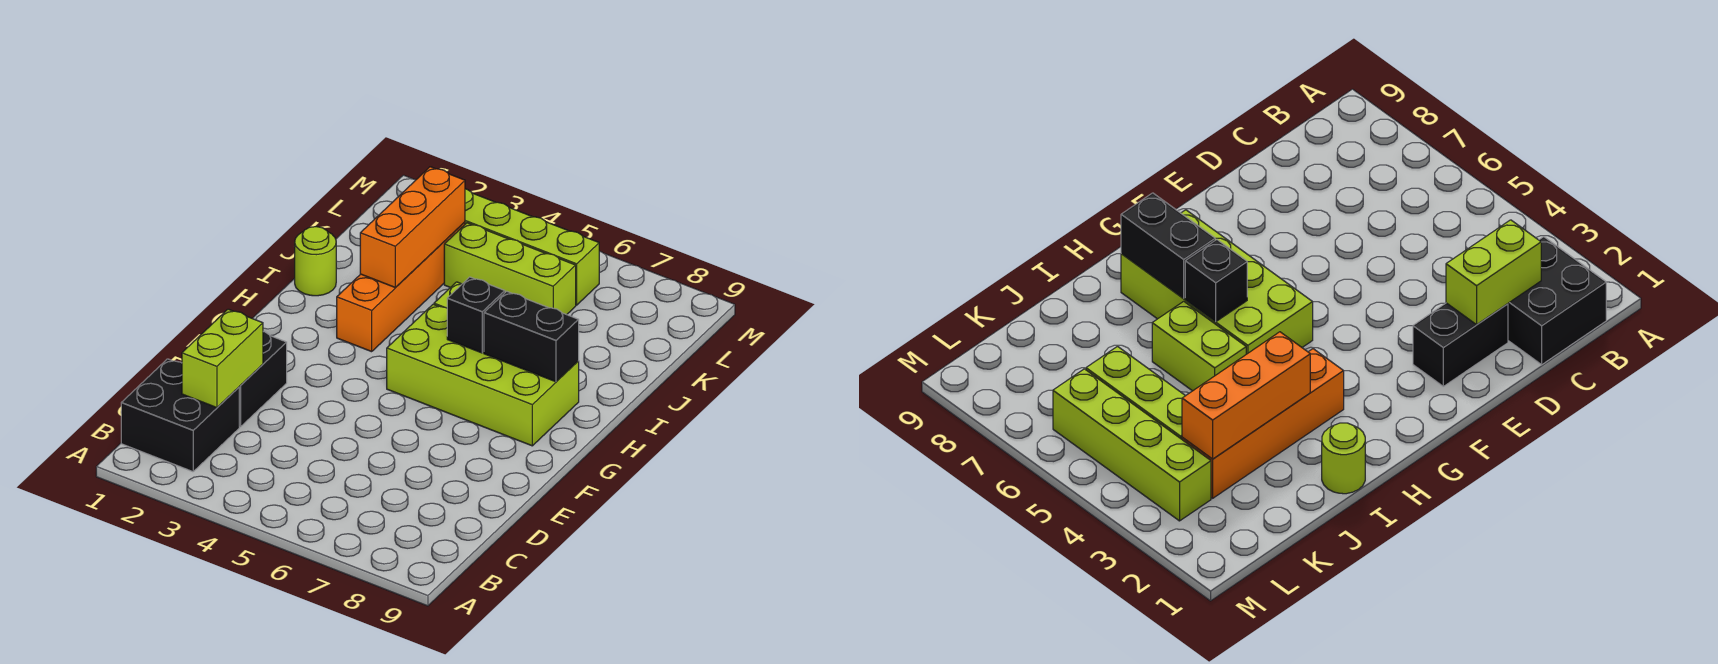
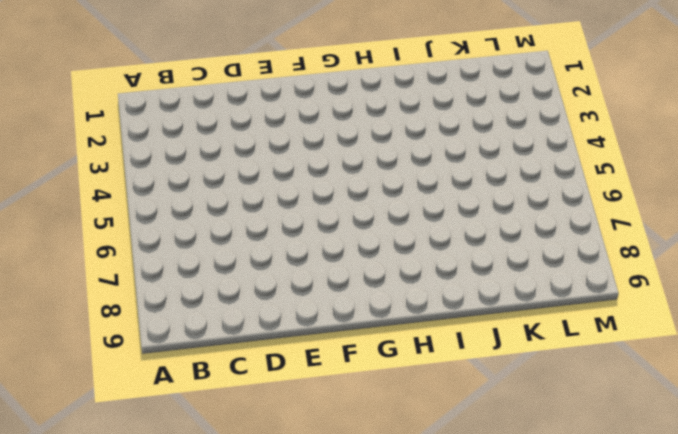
none -> black brick B1:C2 level 1
none -> black brick D2:E2 level 1
none -> lime brick G5:H8 level 1

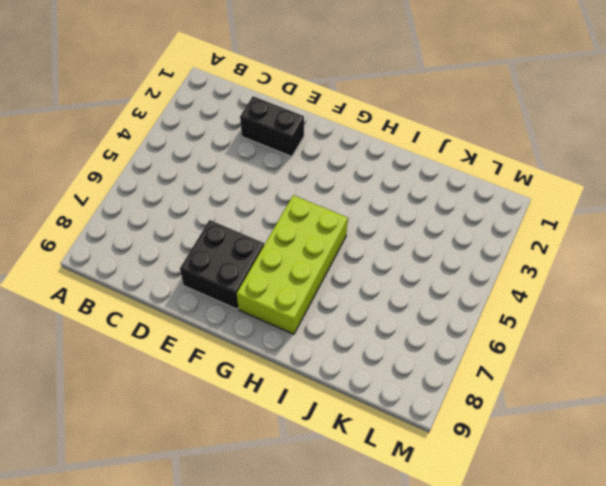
black brick E7:F8 level 1 -> black brick B1:C2 level 1
none -> orange brick H3:K3 level 1
none -> lime round brick I1 level 1
none -> lime brick I5:I6 level 1

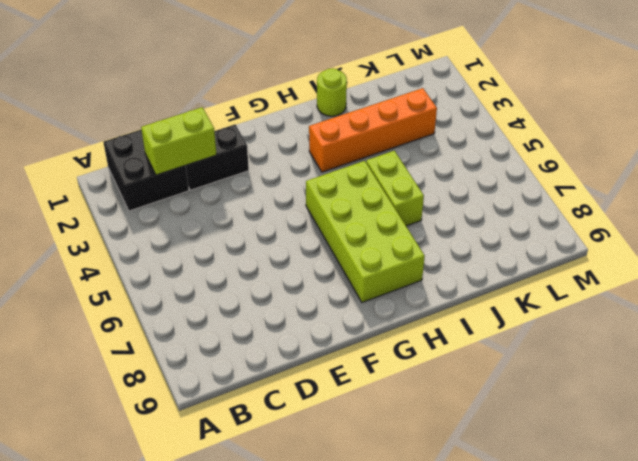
none -> lime brick K4:K6 level 1
none -> lime brick L3:L6 level 1
none -> black brick H6 level 2

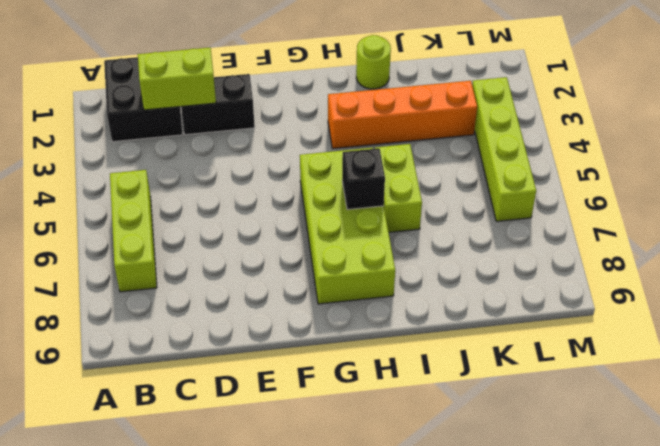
lime brick B5:B7 level 1 -> lime brick K4:K6 level 1
none -> black brick H7:H8 level 2
none -> orange brick I3:K3 level 2

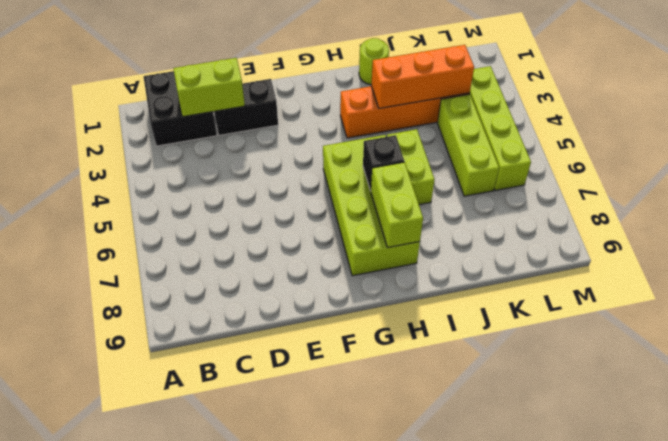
lime brick H7:H8 level 2 -> black brick H7:H8 level 2

